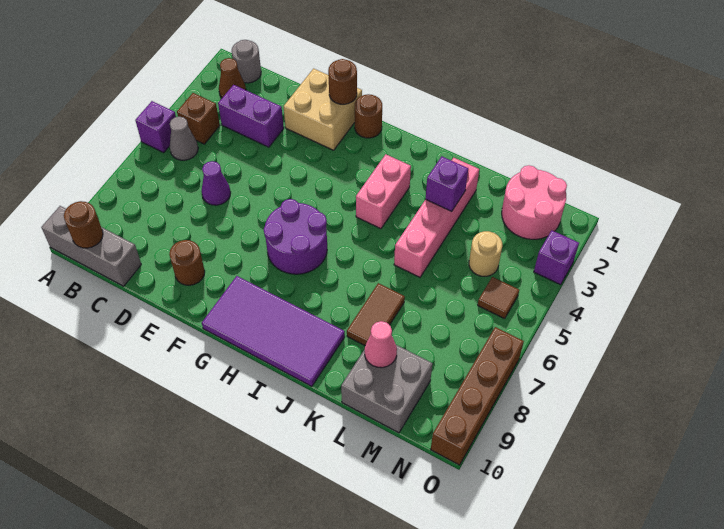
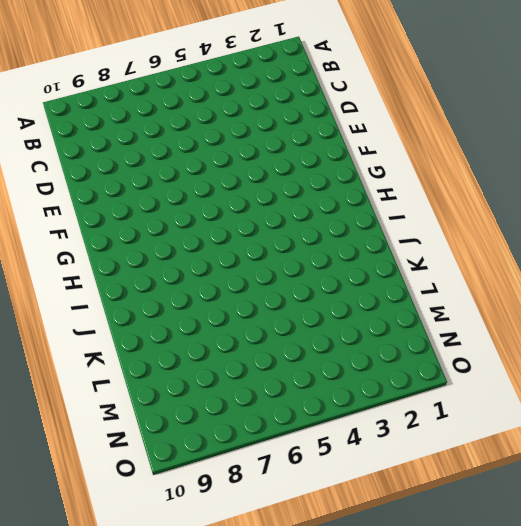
none -> purple brick A5 level 1
none -> grey brick A10:C10 level 1
none -> grey round brick B1 level 1

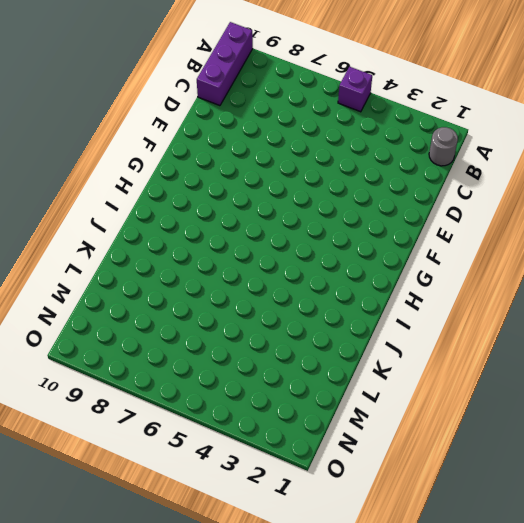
purple brick A10:C10 level 1 -> grey brick A10:C10 level 1
none -> brown cone B2 level 1
none -> brown brick B4 level 1
none -> grey cone B5 level 1

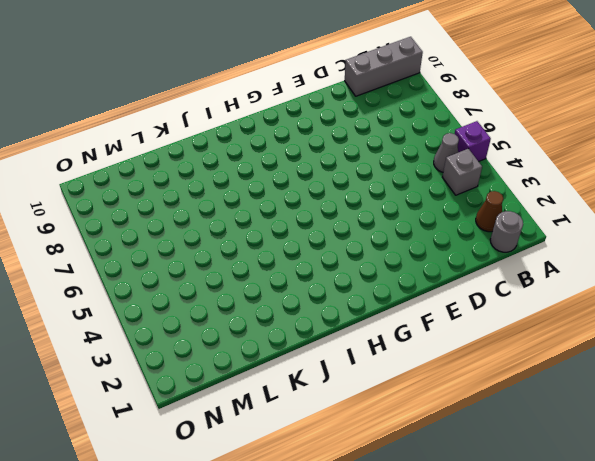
grey brick B4 level 1 -> brown brick B4 level 1
none -> purple brick C3:D3 level 1
none -> purple cone D6 level 1
none -> tan brick E1:F2 level 1

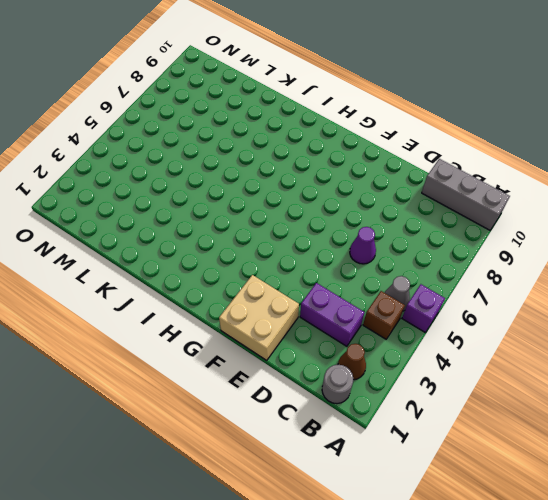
none -> brown round brick E9 level 1
none -> brown round brick G1 level 1
none -> purple round brick G6:H7 level 1

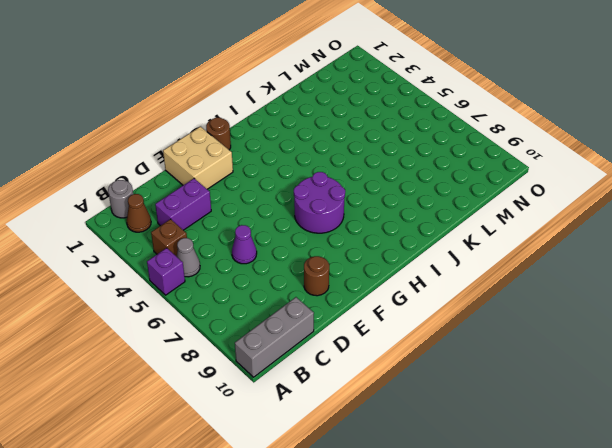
none -> purple tile G9:J10 level 1
none -> pink brick I3:I4 level 1
none -> pink brick K2:K5 level 1

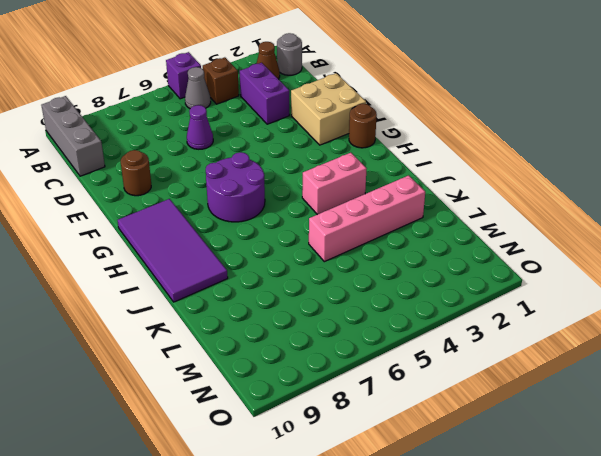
none -> brown tile K7:K8 level 1
none -> grey brick L9:M10 level 1
none -> pink round brick M1:N2 level 1

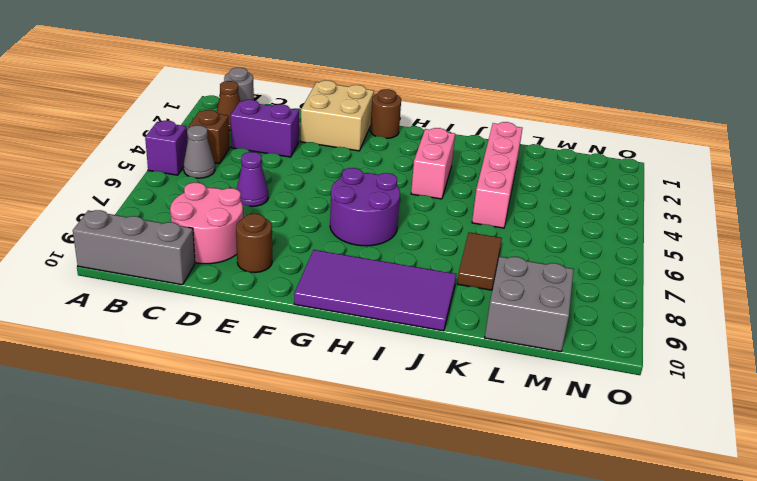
pink round brick C8:D9 level 1 -> pink round brick M1:N2 level 1
none -> tan round brick M4 level 1
none -> brown tile N5 level 1
none -> purple brick O3 level 1

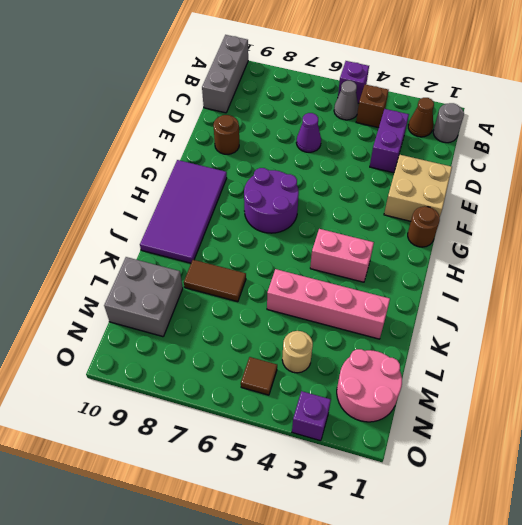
none -> brown brick O7:O10 level 1
none -> brown round brick B10 level 2
none -> brown round brick F1 level 2

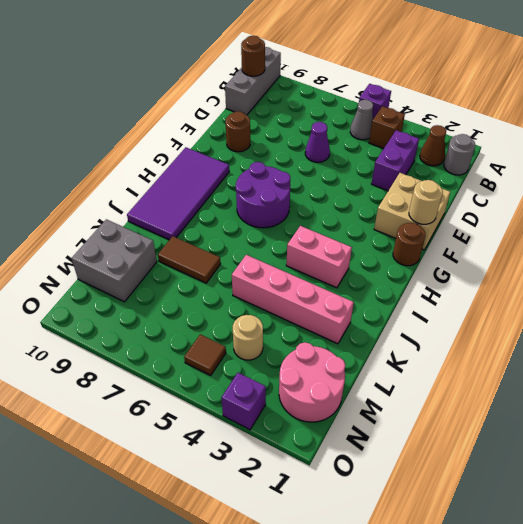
tan round brick F1 level 2 -> brown round brick F1 level 2
none -> brown brick O7:O10 level 1
none -> purple brick K3 level 2
none -> pink cone L9 level 2

